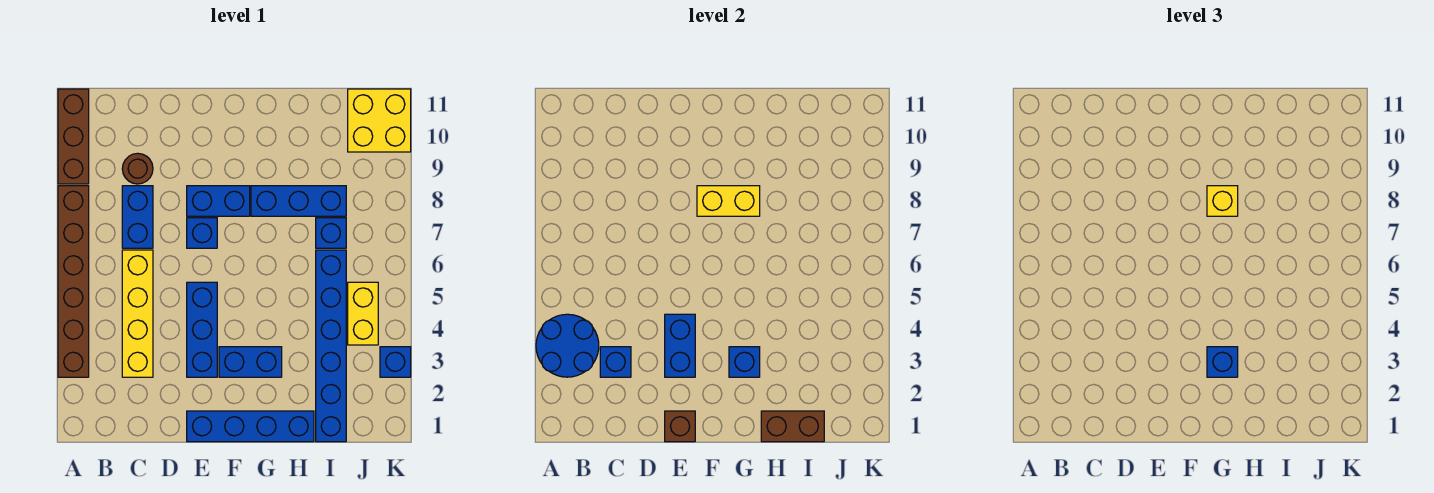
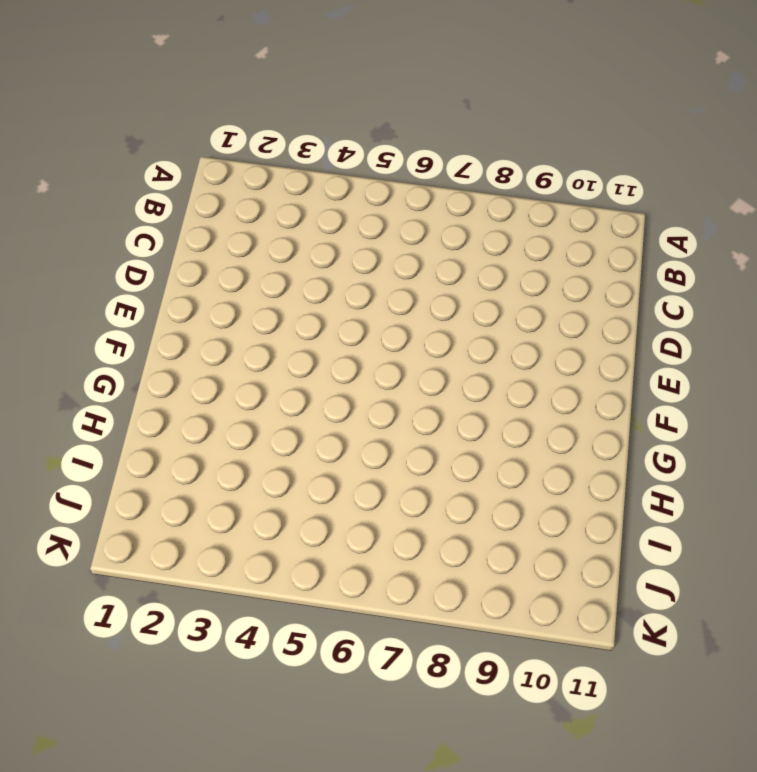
none -> brown brick A3:A8 level 1
none -> brown brick A9:A11 level 1
none -> yellow brick C3:C6 level 1

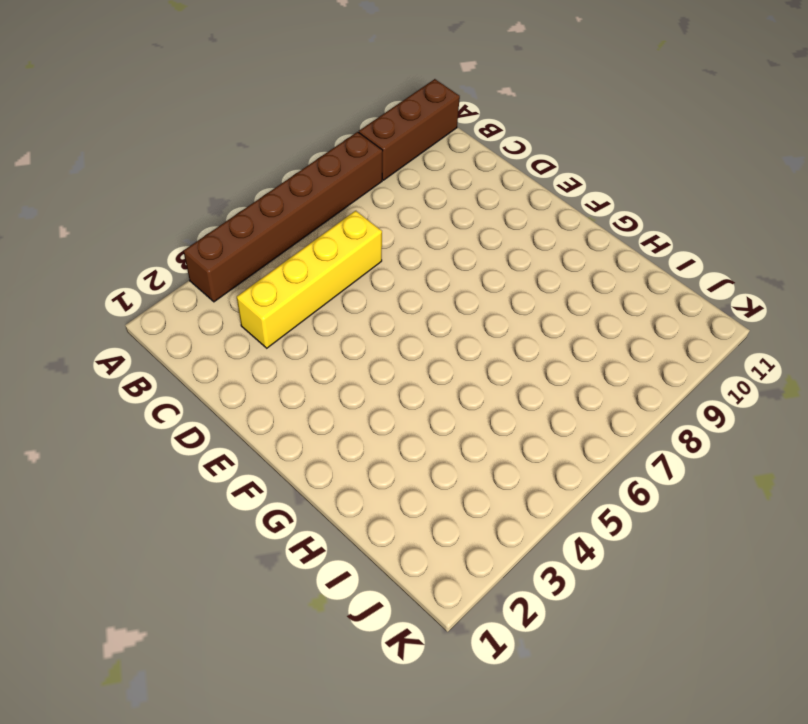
none -> blue brick C7:C8 level 1
none -> brown round brick C9 level 1
none -> blue brick E1:H1 level 1

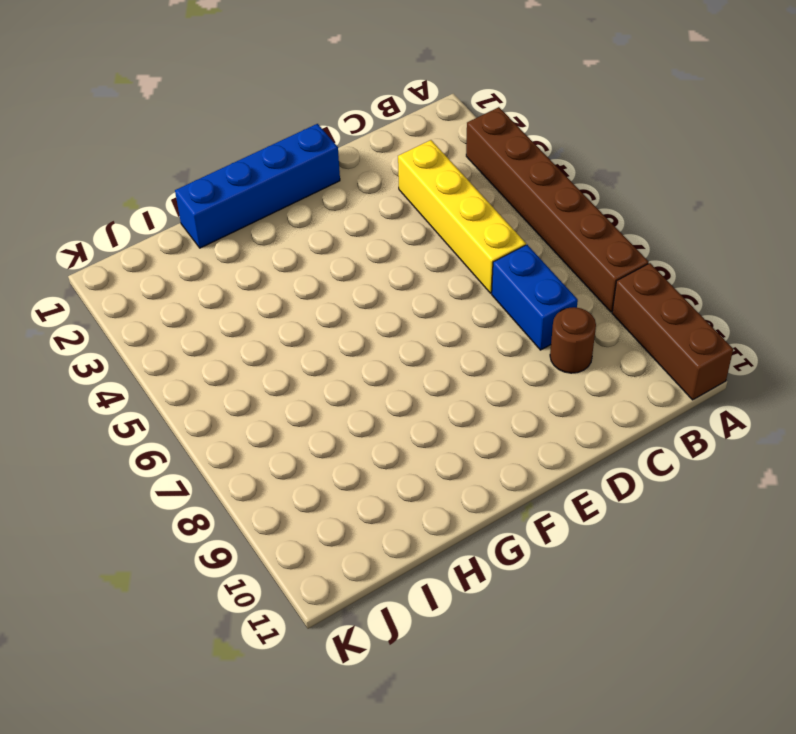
none -> blue brick E3:E5 level 1
none -> blue brick E7 level 1
none -> blue brick E8:F8 level 1

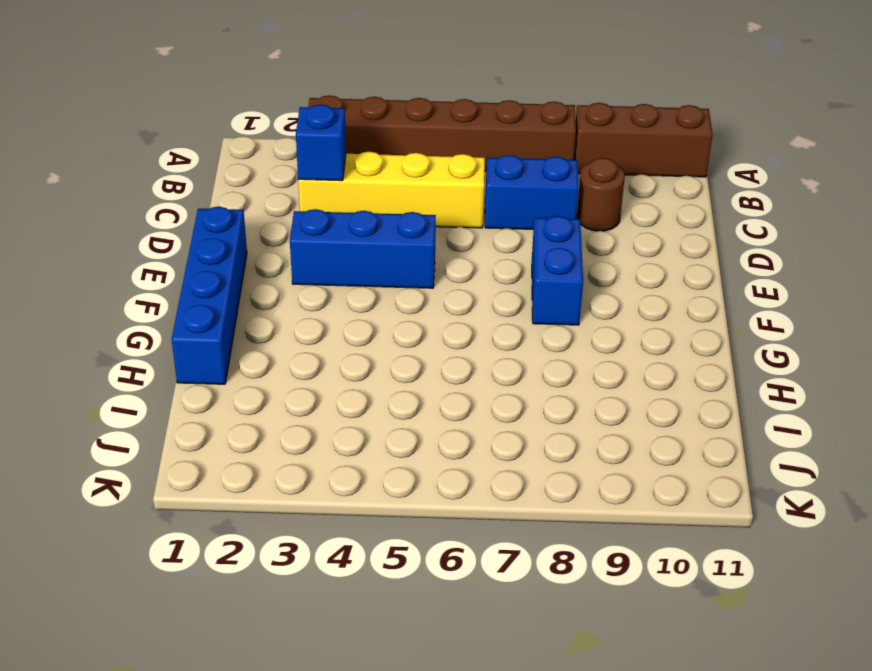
none -> blue brick E7 level 1
none -> blue brick F3:G3 level 1
none -> blue brick G8:I8 level 1

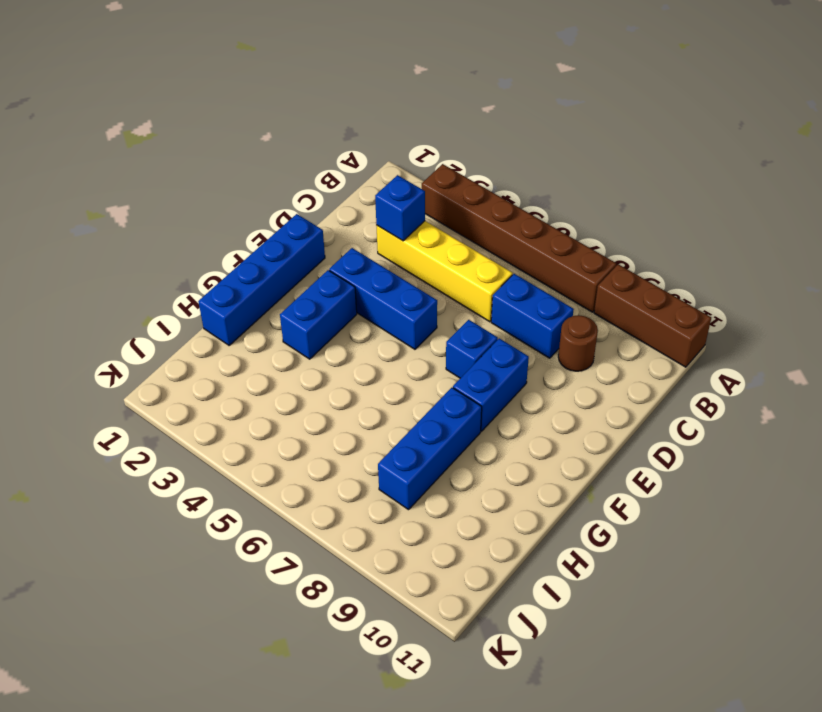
none -> blue brick I1:I6 level 1
none -> blue brick I7 level 1
none -> yellow brick J4:J5 level 1

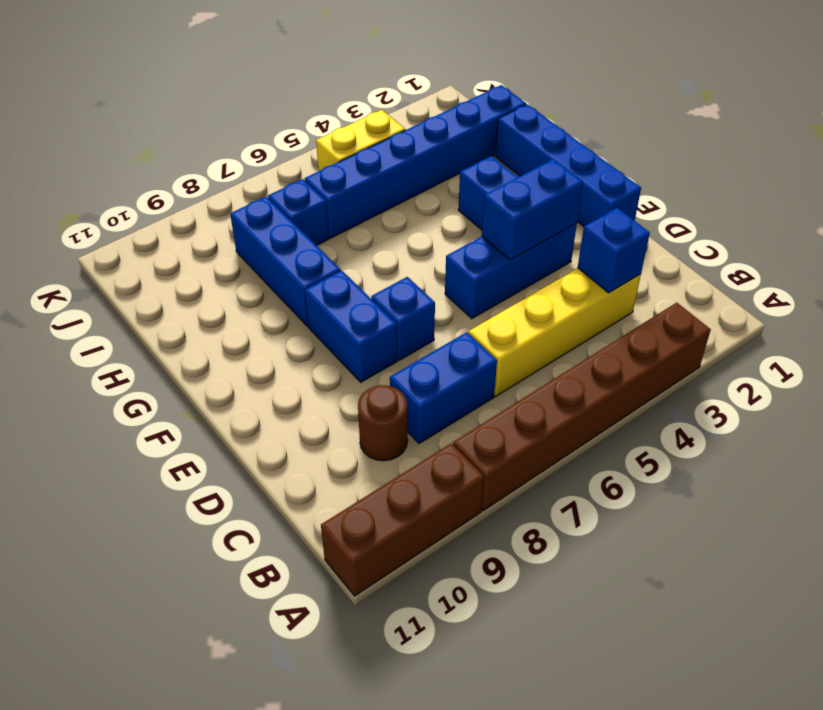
none -> yellow brick J10:K11 level 1
none -> blue brick K3 level 1
none -> blue round brick A3:B4 level 2

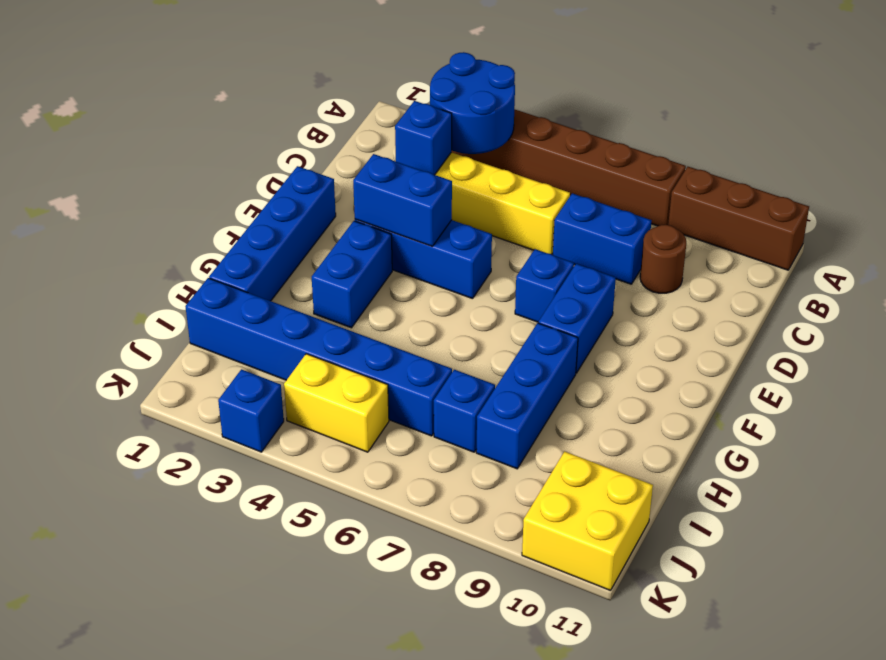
none -> brown brick E1 level 2
none -> yellow brick F8:G8 level 2
none -> blue brick G3 level 2

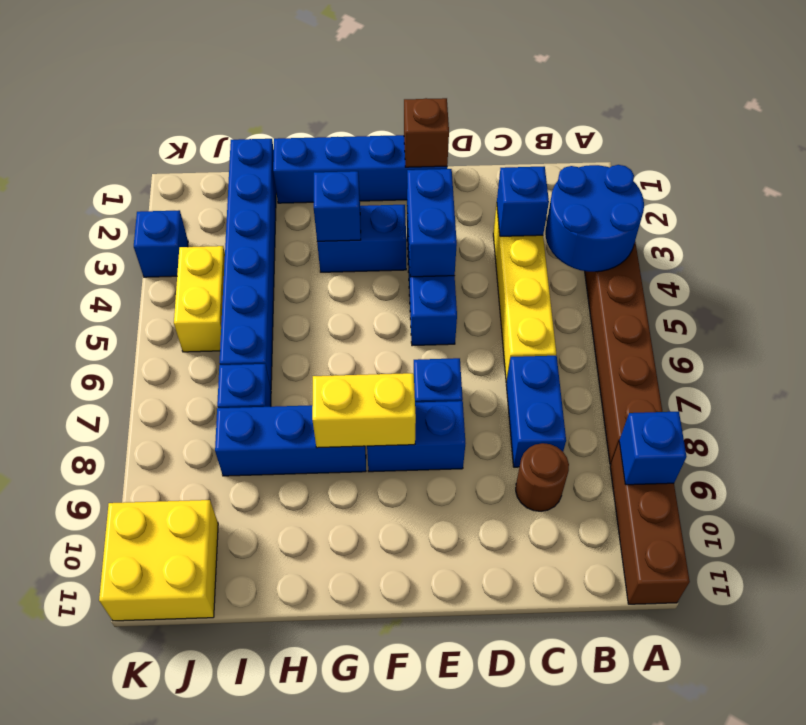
blue brick A9 level 2 -> blue brick G3 level 3
none -> brown brick H1:I1 level 2
none -> yellow brick G8 level 3

